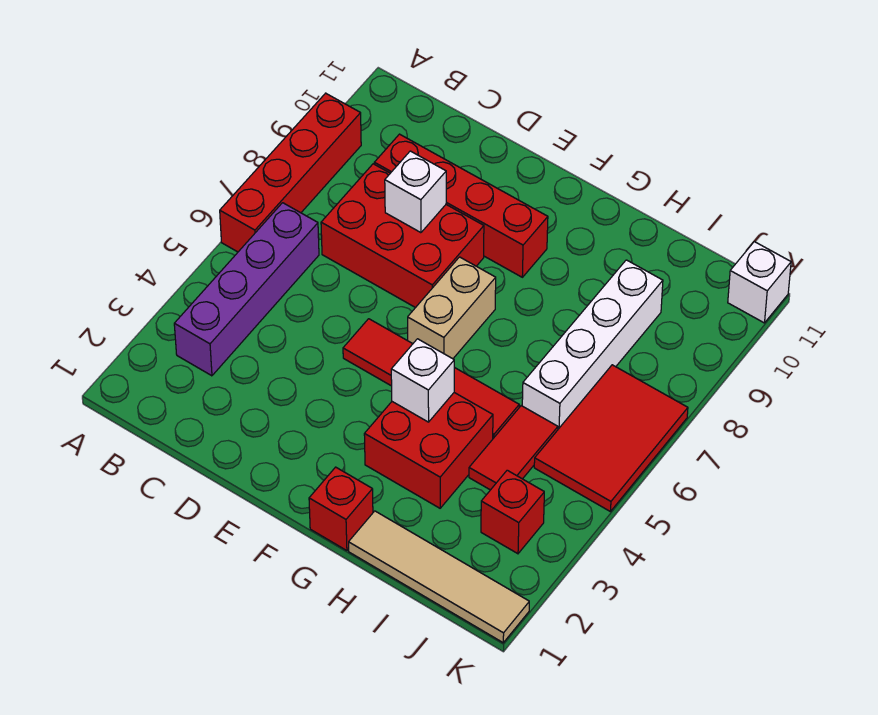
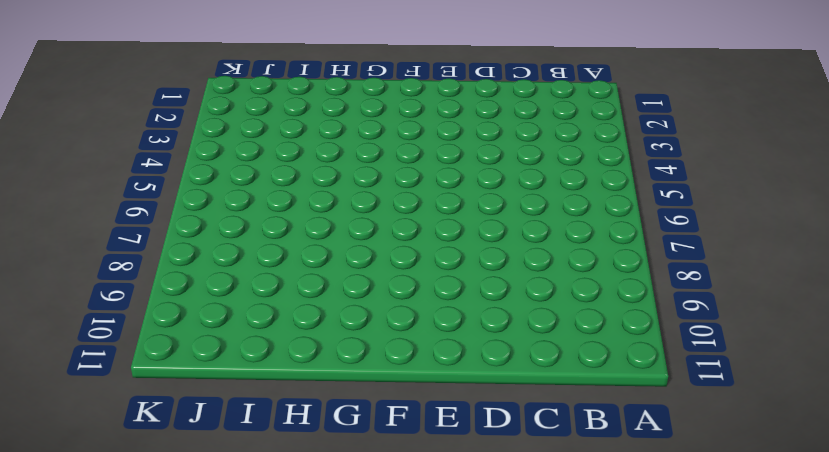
none -> red brick A6:A9 level 1
none -> purple brick B3:B6 level 1
none -> red brick C7:E8 level 1

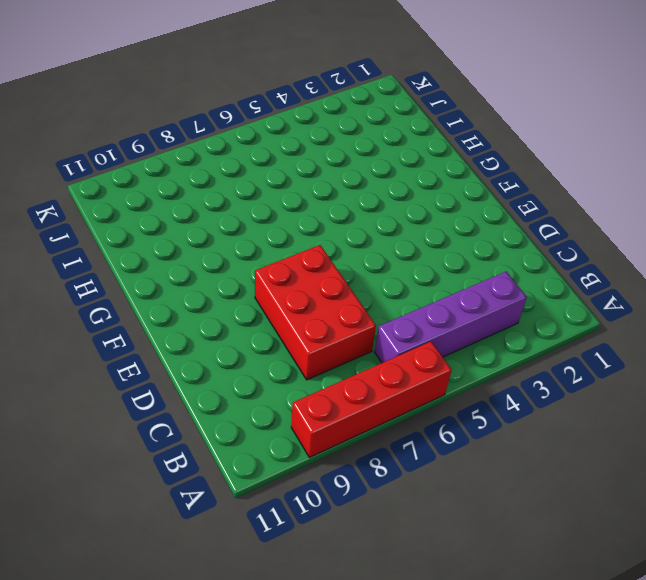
none -> red brick C9:F9 level 1
none -> red tile E5:H5 level 1
none -> tan brick F6:F7 level 1

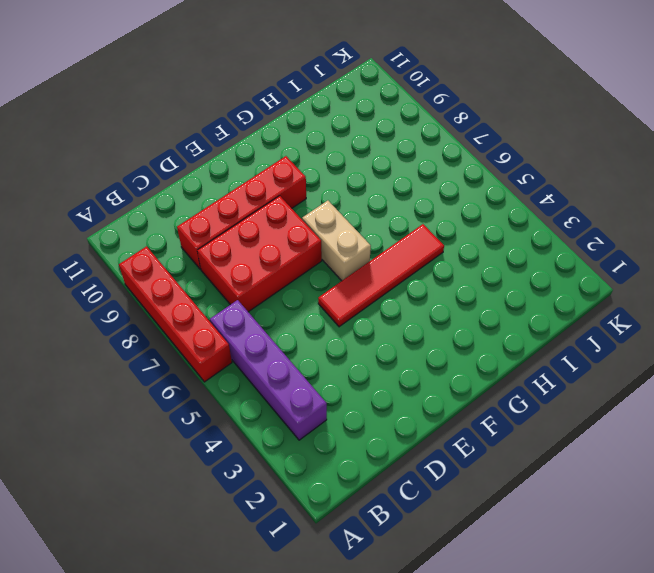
none -> red brick G1 level 1
none -> red brick G3:H4 level 1
none -> tan tile H1:K1 level 1

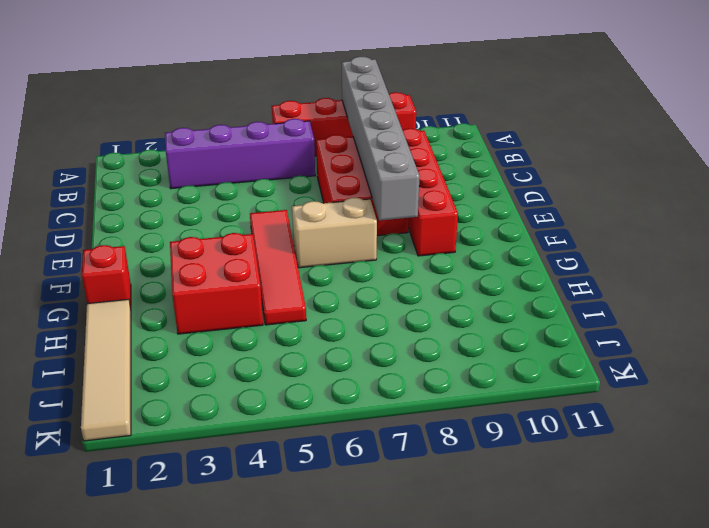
grey brick A8:F8 level 2 -> white brick D8 level 2
none -> red tile I4:I5 level 1
none -> white brick I6:I9 level 1
none -> red brick J3 level 1

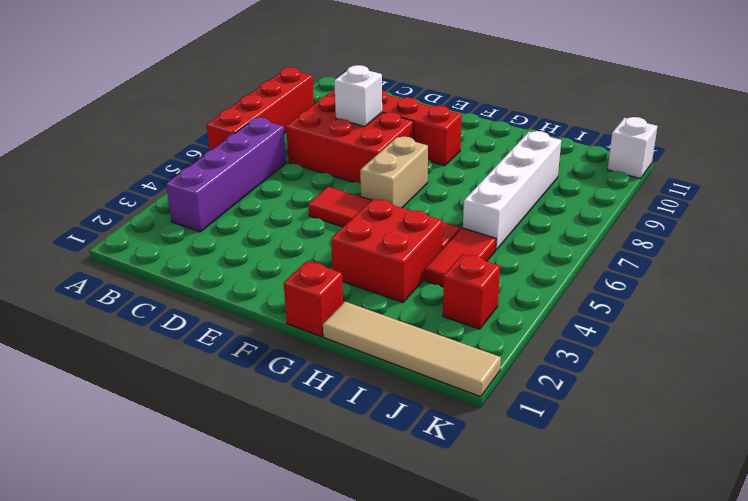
none -> red tile J5:K7 level 1
none -> white brick G4 level 2

